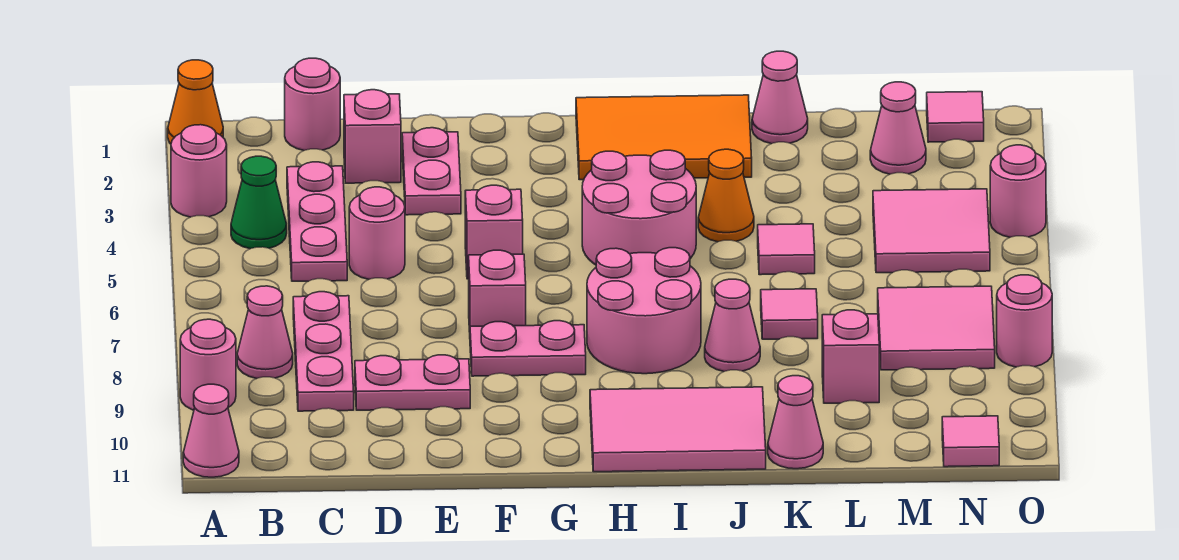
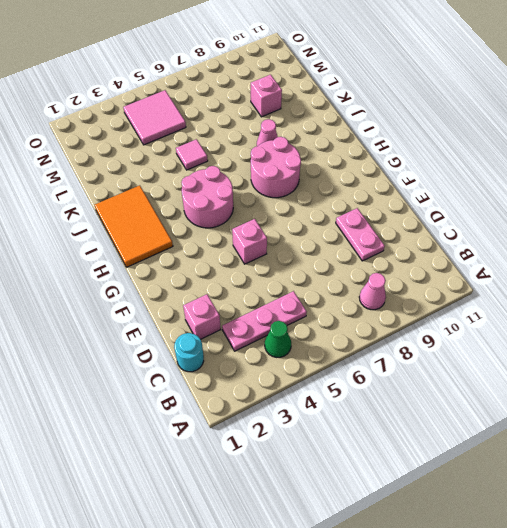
cyan round brick C1 level 1 -> pink round brick C1 level 1
none -> orange cone A1 level 1
none -> pink round brick A3 level 1
none -> pink round brick A9 level 1
none -> pink cone A11 level 1

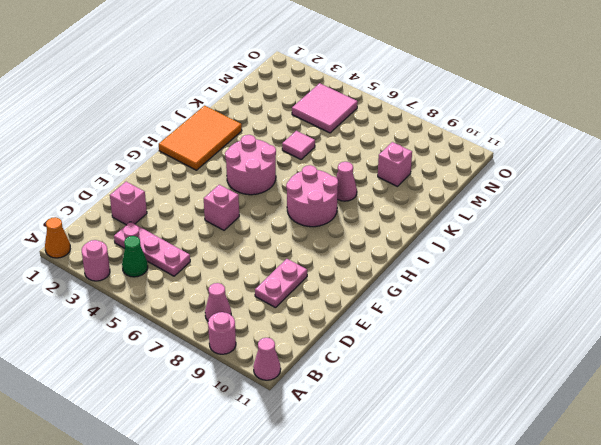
none -> pink round brick C1 level 1
none -> pink plate C7:C9 level 1
none -> pink round brick D5 level 1
none -> pink plate E2:E3 level 1

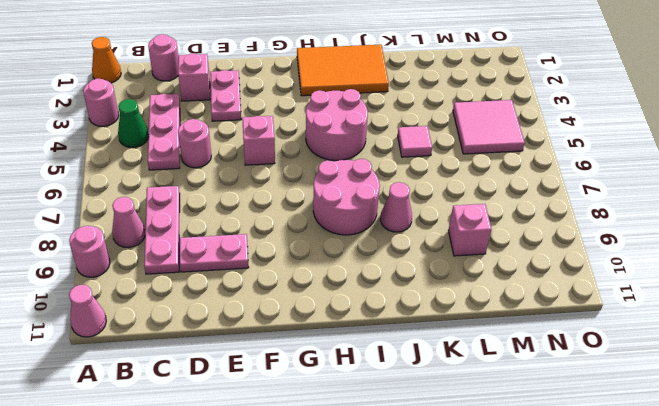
none -> pink brick F7 level 1
none -> pink plate F8:G8 level 1
none -> pink tile H10:J11 level 1
none -> orange cone J4 level 1

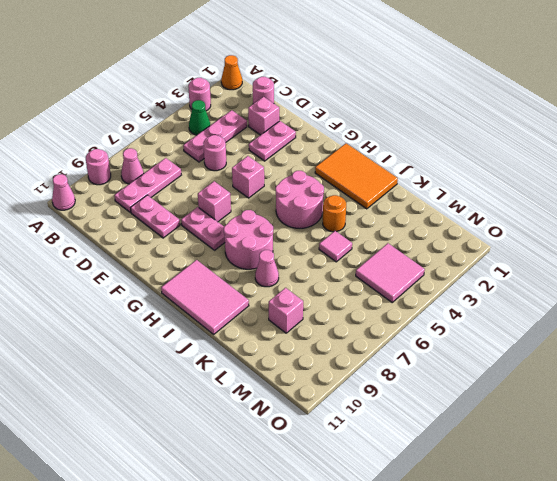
orange round brick J4 level 1 -> orange cone J4 level 1
none -> pink cone K1 level 1
none -> pink tile K7 level 1
none -> pink cone K11 level 1
none -> pink cone M2 level 1

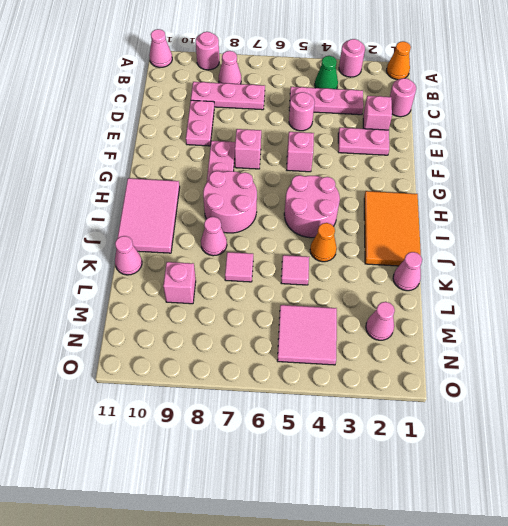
none -> pink tile M7:N8 level 1
none -> pink tile N1 level 1
none -> pink tile N11 level 1
none -> pink round brick O4 level 1

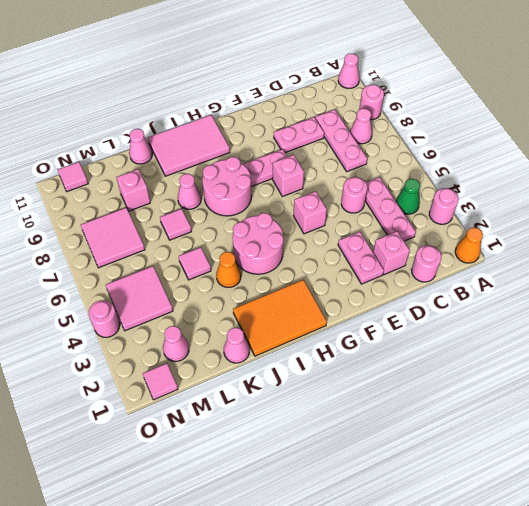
none -> pink round brick O8 level 1

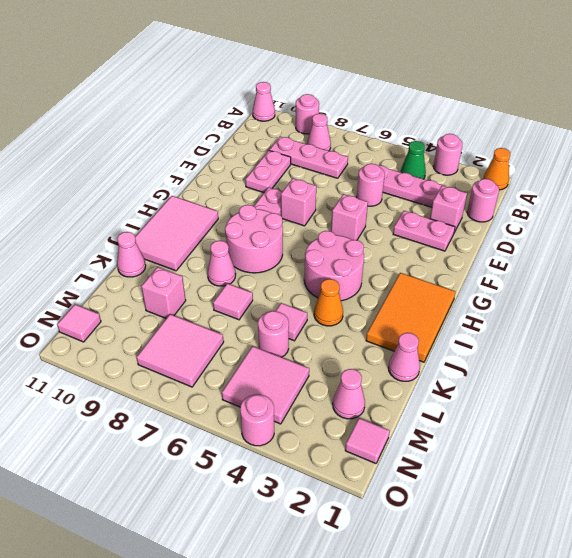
pink round brick L5 level 1 -> pink round brick O8 level 1

